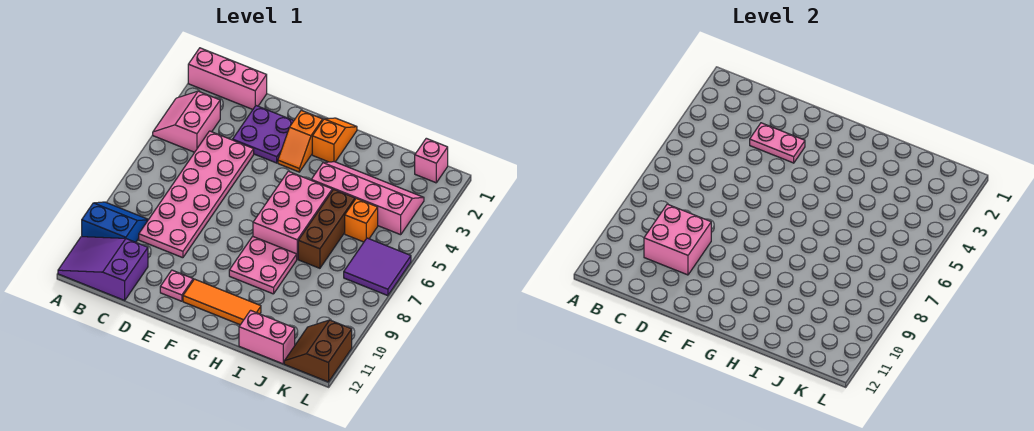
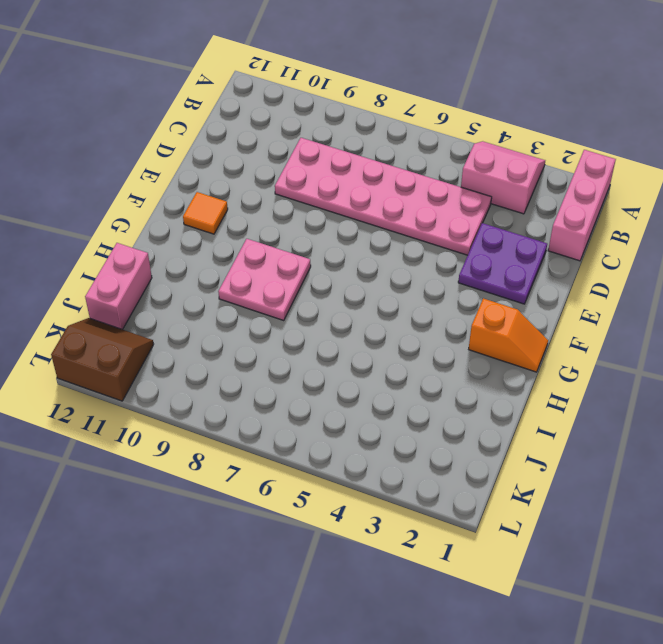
orange tile F11 level 1 -> orange tile F11:H11 level 1
none -> blue slope A9:B10 level 1 top 10
none -> purple slope A11:C12 level 1 top C
none -> pink plate E11 level 1

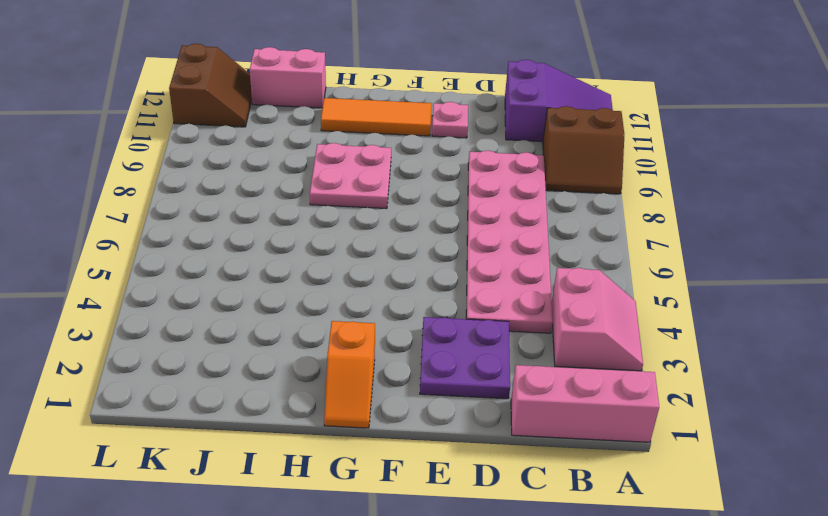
brown slope A9:B10 level 1 top 10 -> blue slope A9:B10 level 1 top 10
none -> orange slope F2:F3 level 1 top 2
none -> pink brick G5:H7 level 1
none -> pink slope H3:K4 level 1 top 4

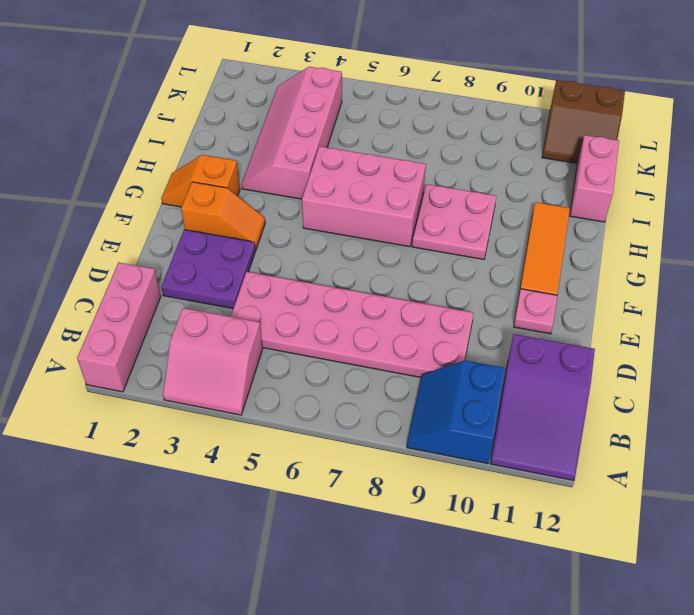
none -> brown brick I5:I7 level 1
none -> orange brick J5 level 1
none -> pink brick K1 level 1

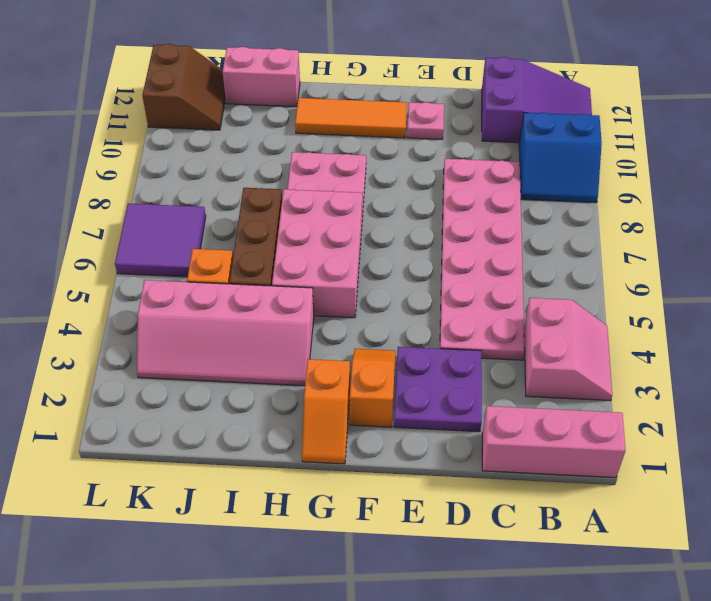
none -> pink brick K1 level 1
none -> pink brick C9:D10 level 2
none -> pink plate D3:E3 level 2

